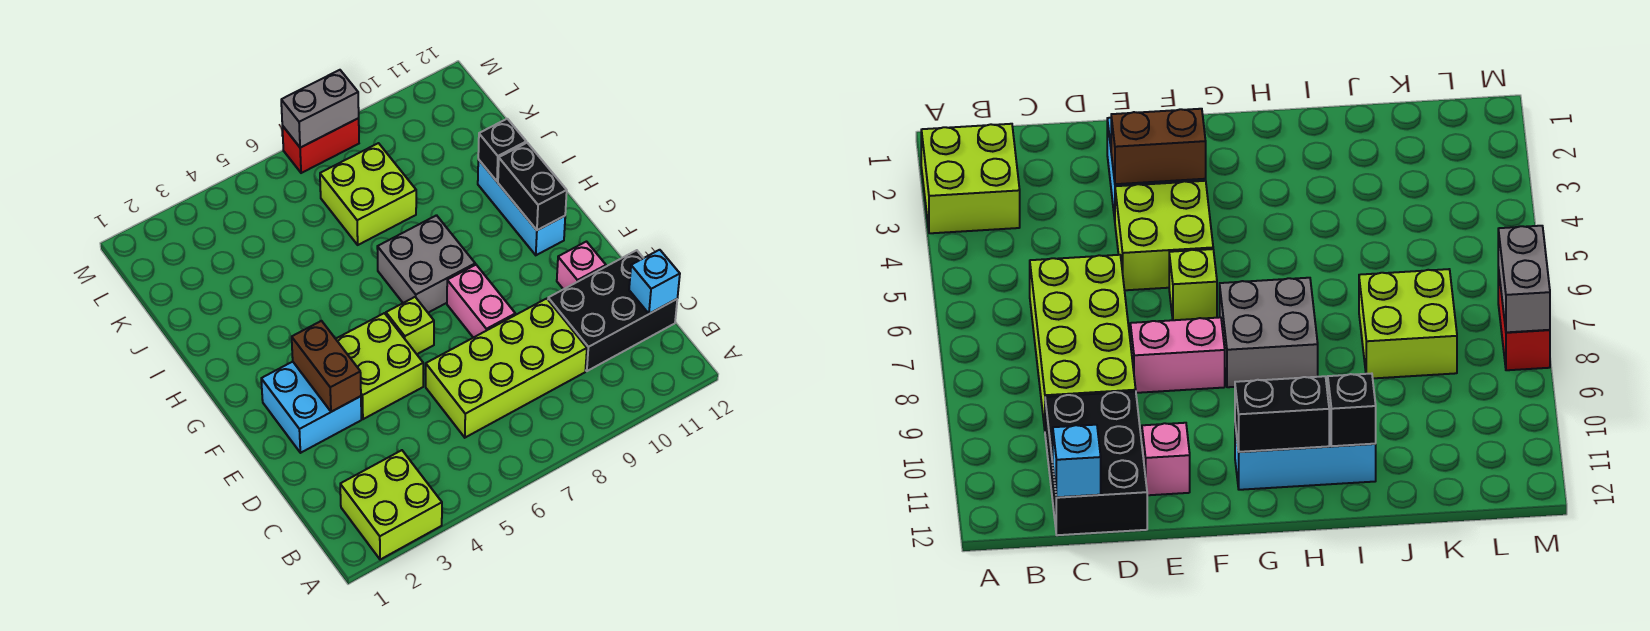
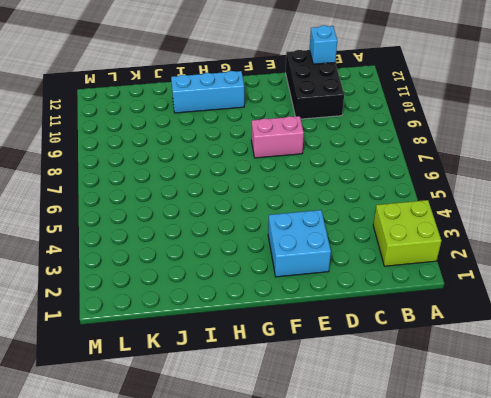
none -> lime brick C6:D9 level 1
none -> lime brick E4:F5 level 1
none -> pink brick E11 level 1

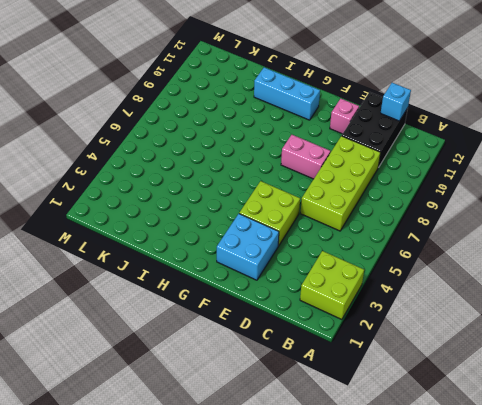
none -> lime brick F6 level 1
none -> grey brick G7:H8 level 1
none -> lime brick J7:K8 level 1

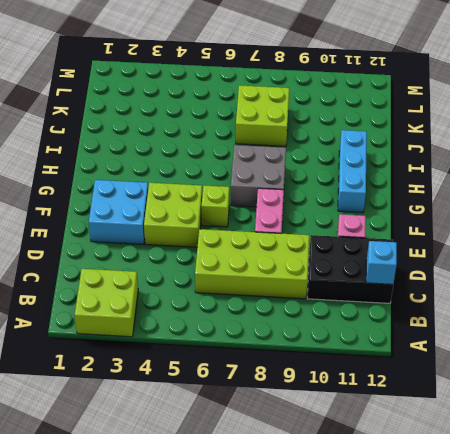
none -> red brick M7:M8 level 1
none -> brown brick E3:F3 level 2
none -> black brick G11:H11 level 2

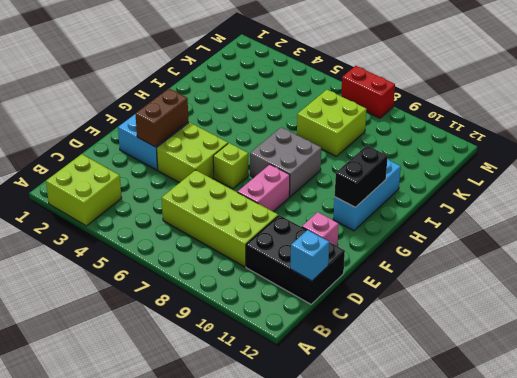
none -> black brick I11 level 2
none -> grey brick M7:M8 level 2

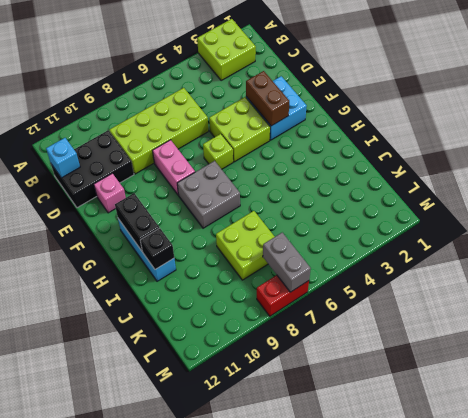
grey brick L7:M7 level 2 -> grey brick M7:M8 level 2

